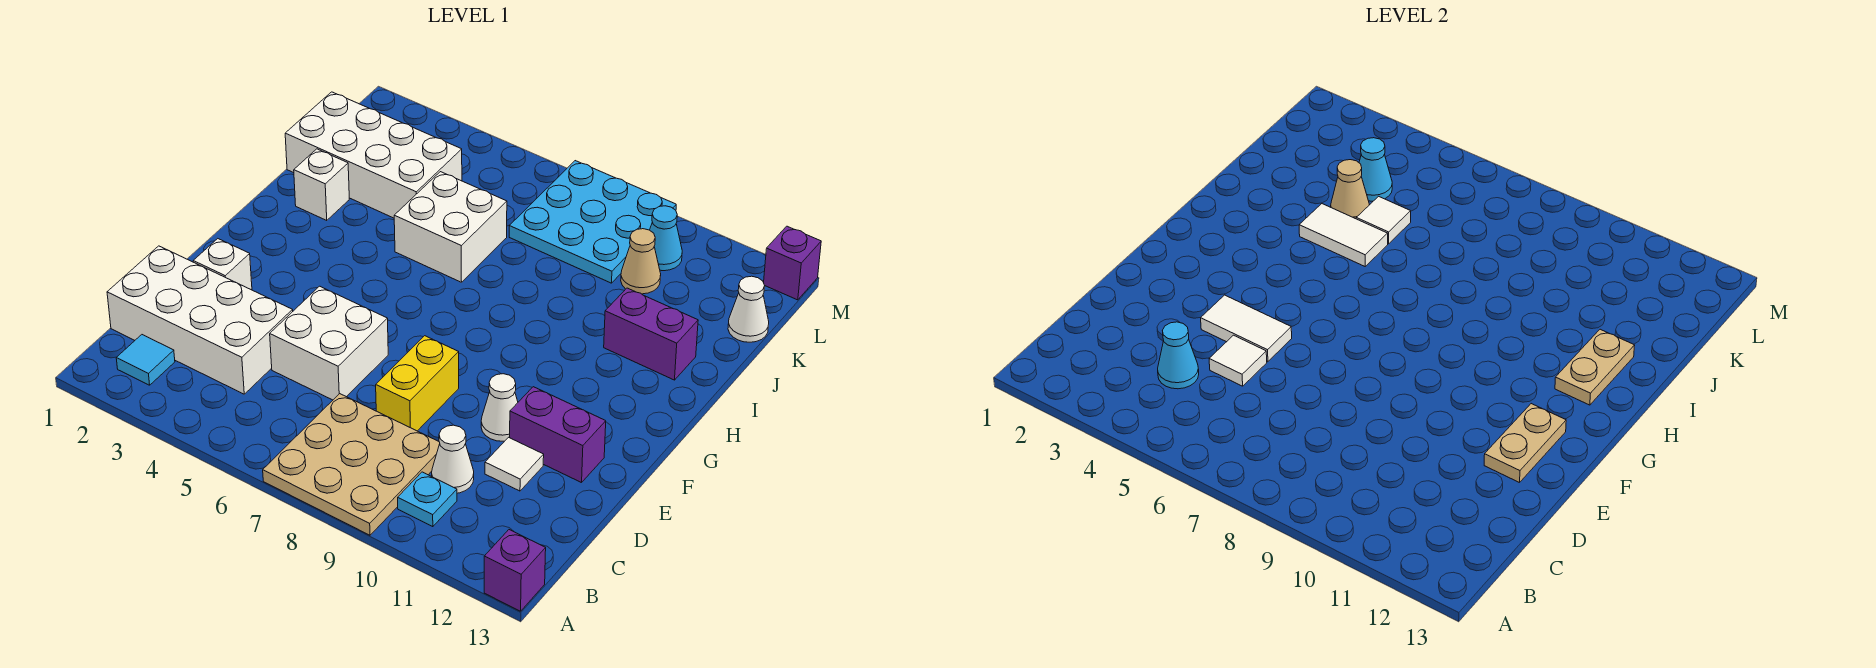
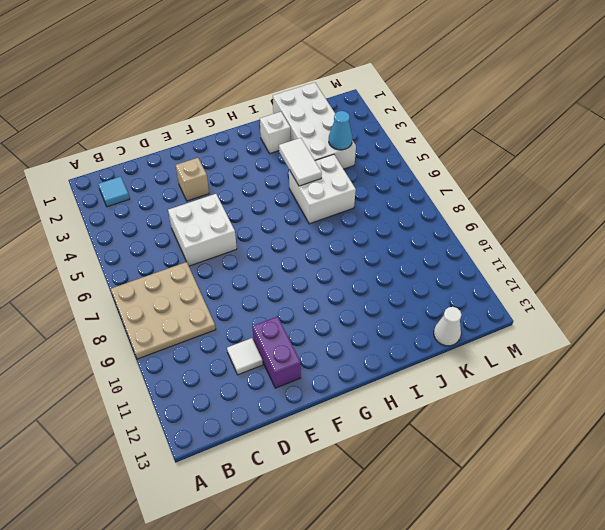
tan brick E3 level 1 -> none
none -> purple brick A13 level 1
none -> cyan plate B10 level 1
none -> white brick C1:D4 level 1
none -> white cone C10 level 1

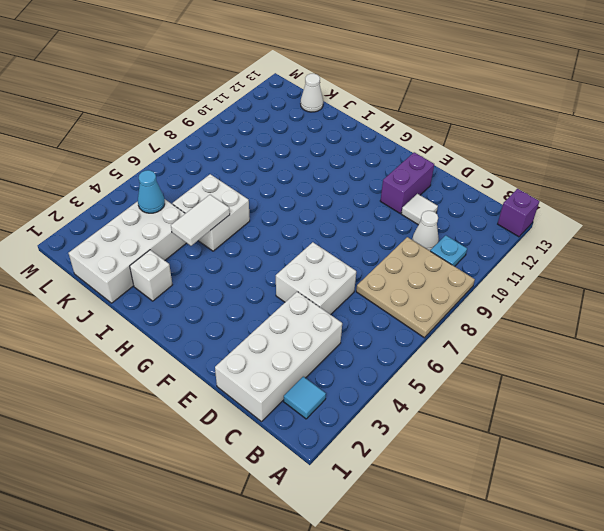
none -> yellow brick D8:E8 level 1
none -> white brick E2 level 1
none -> white cone E10 level 1
none -> purple brick I11:I12 level 1

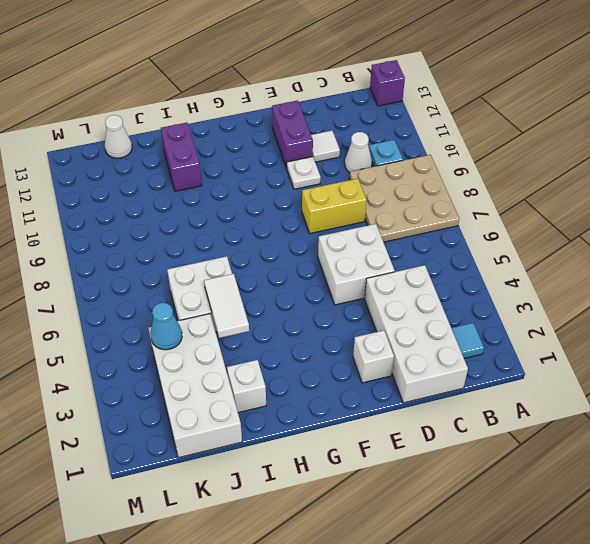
white plate E10 level 1 -> white cone E10 level 1
none -> cyan plate K7:M9 level 1
none -> tan cone K10 level 1
none -> cyan cone L10 level 1
none -> purple brick M13 level 1

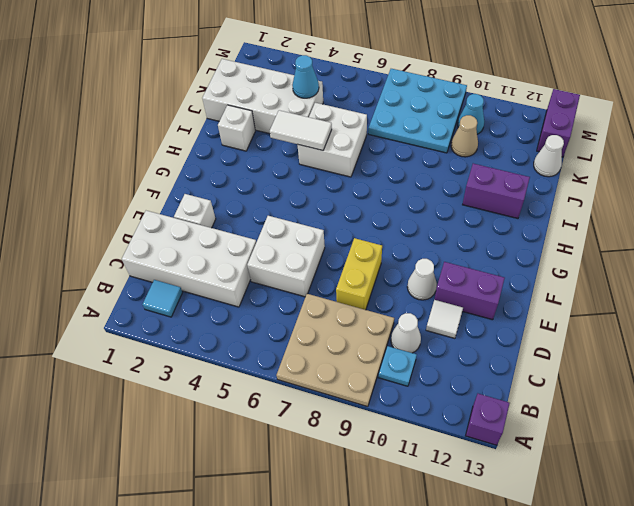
purple brick L13:M13 level 1 -> purple brick M13 level 1
none -> cyan cone C4 level 2
none -> white tile D5 level 2
none -> white tile E4:E5 level 2
none -> tan plate E12:F12 level 2

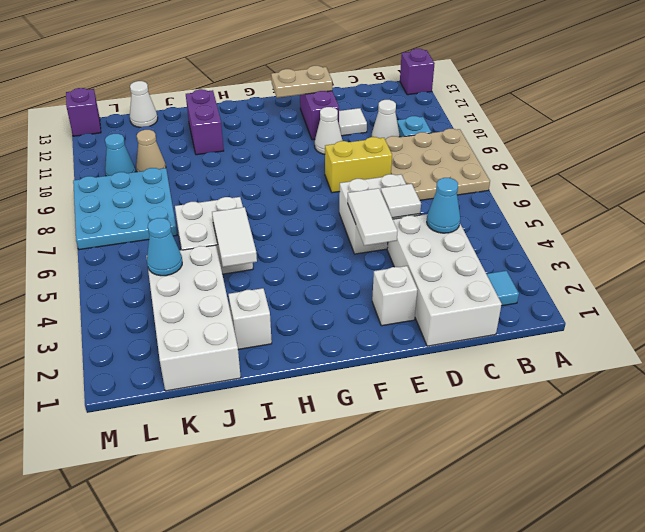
none -> tan plate H12:I12 level 2
none -> tan cone J4 level 2
none -> white tile J5 level 2

